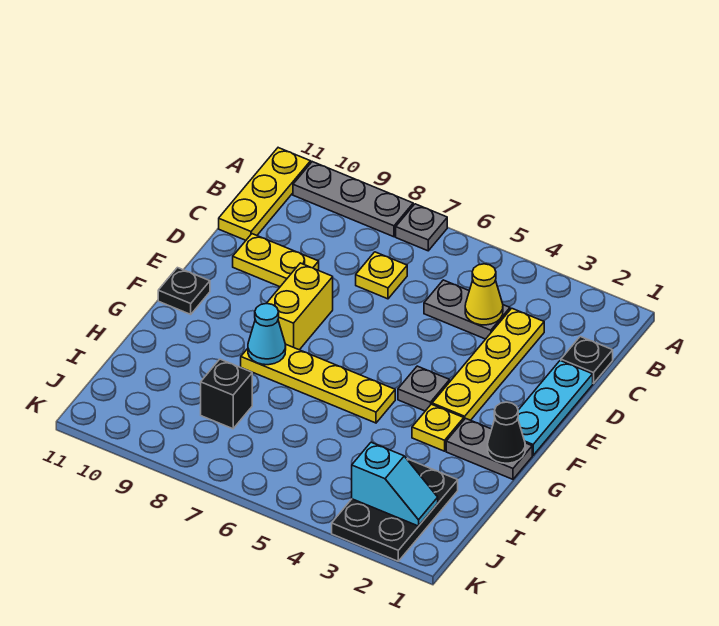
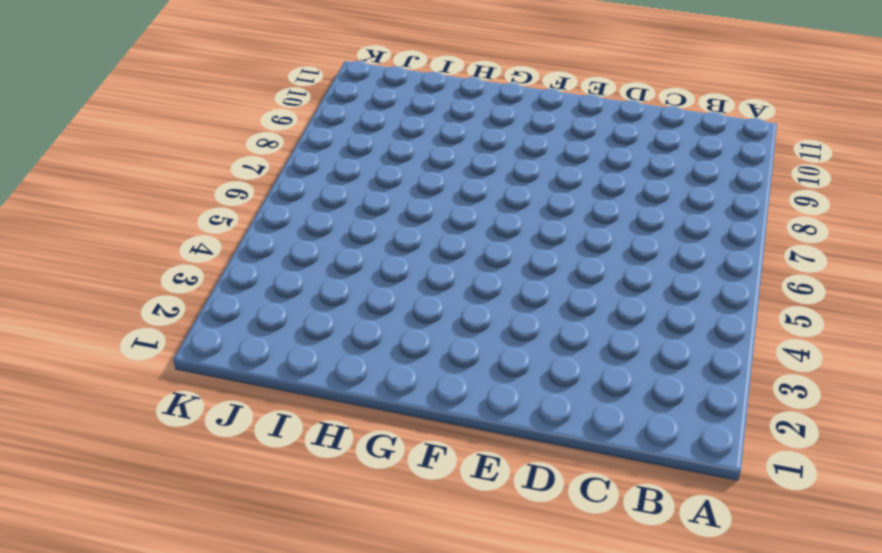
none -> grey plate A7 level 1
none -> grey plate A8:A10 level 1
none -> yellow plate A11:C11 level 1

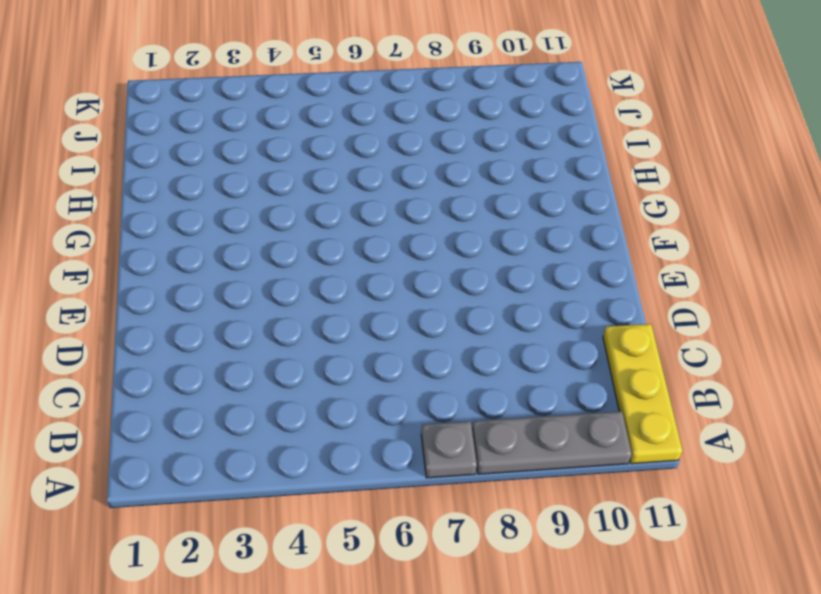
none -> black plate C1 level 1
none -> yellow plate C3:F3 level 1
none -> grey plate C4:C5 level 1

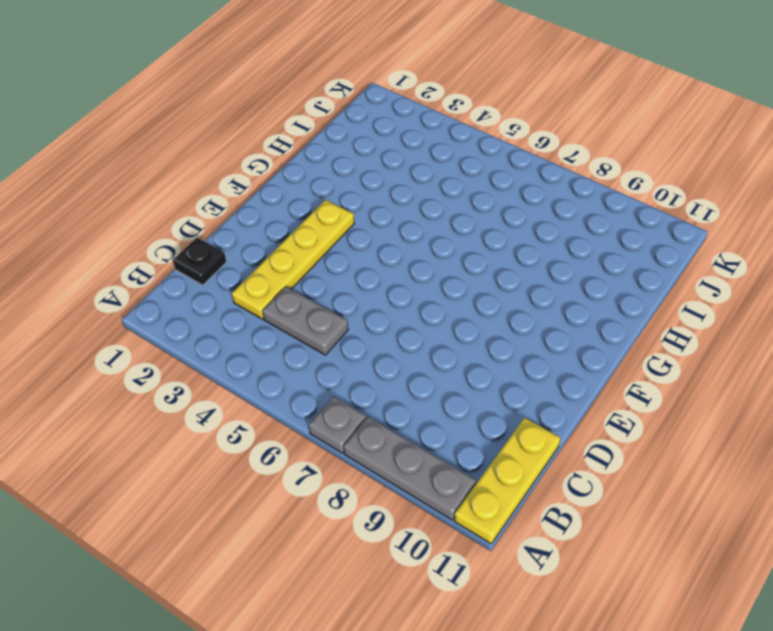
none -> yellow plate C7 level 1
none -> cyan plate D1:F1 level 1
none -> yellow plate D9:D10 level 1

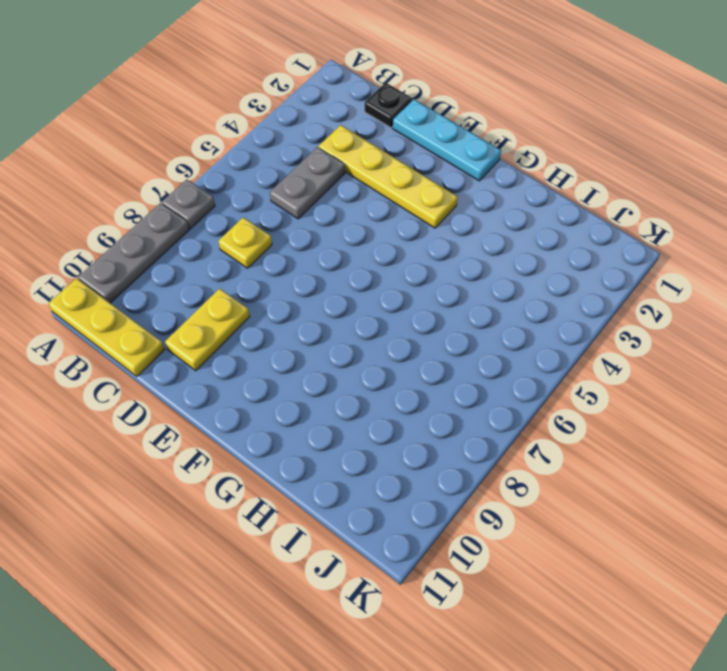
none -> yellow brick E8:F8 level 1
none -> grey plate F4 level 1
none -> black plate F11 level 1

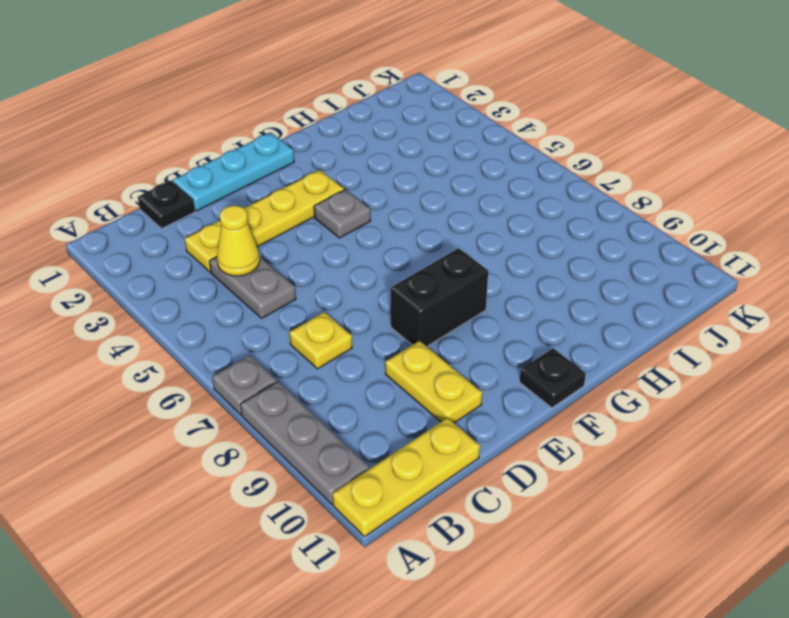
black brick E8:F8 level 1 -> yellow brick E8:F8 level 1
none -> grey plate G1:G2 level 1
none -> yellow plate G3 level 1
none -> yellow plate G5:G8 level 1

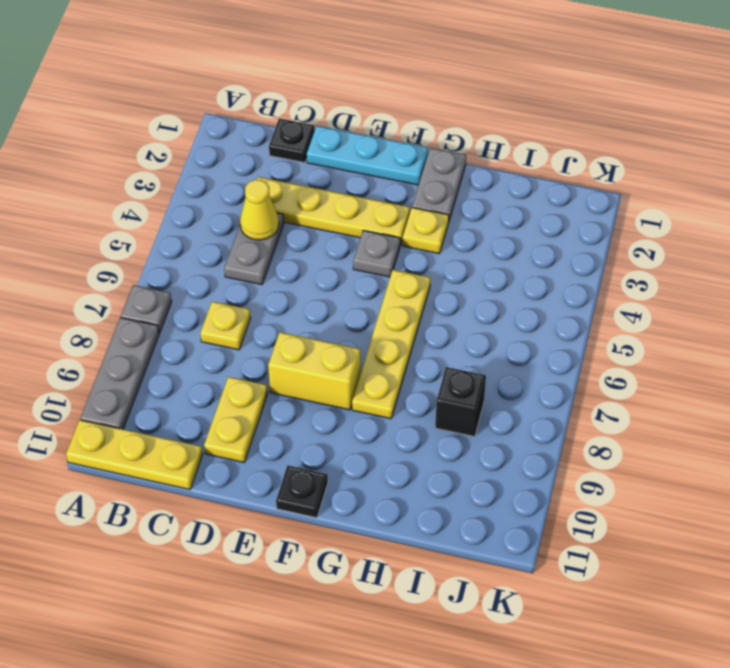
none -> black plate I2:K3 level 1
none -> black cone G1 level 2
none -> cyan cone G8 level 2

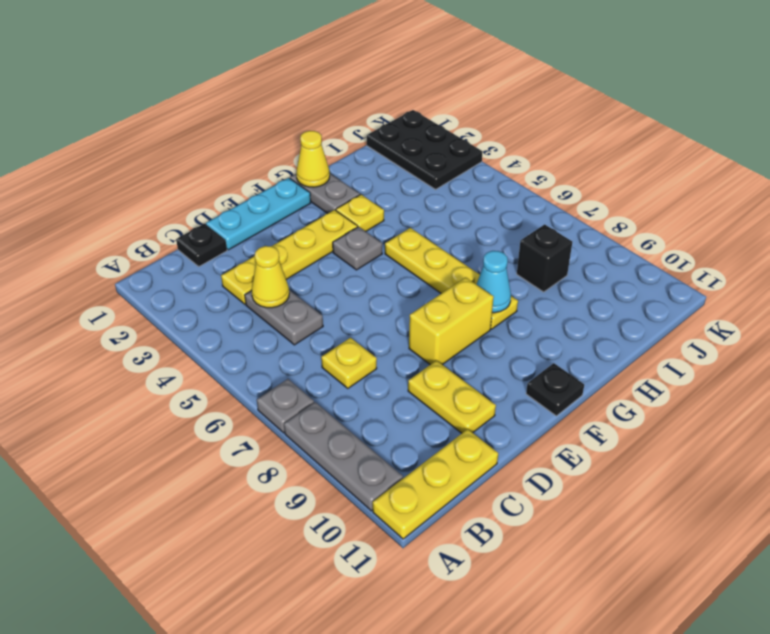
yellow cone G1 level 2 -> black cone G1 level 2
black plate J1:K3 level 1 -> black plate I2:K3 level 1
none -> cyan slope J2:J3 level 2 top 3

